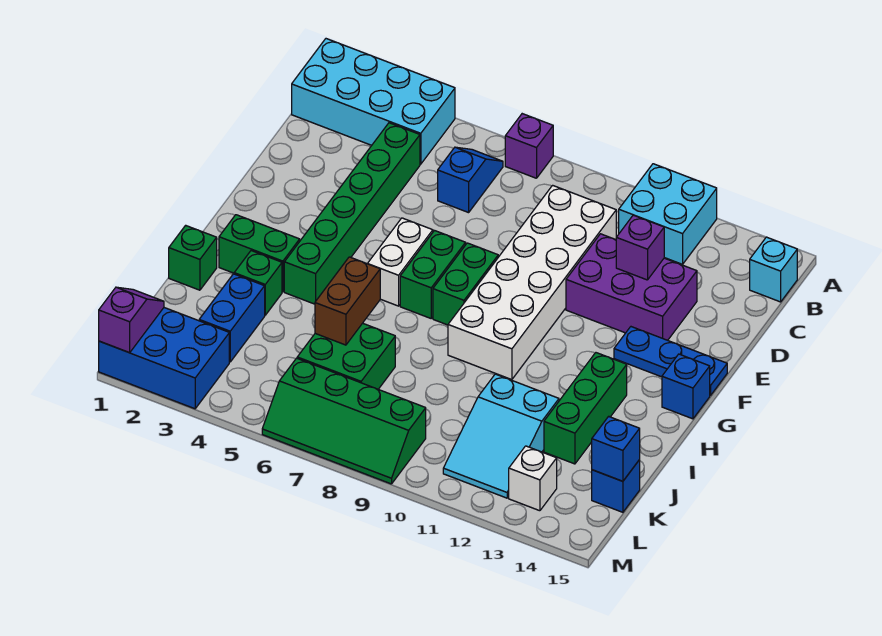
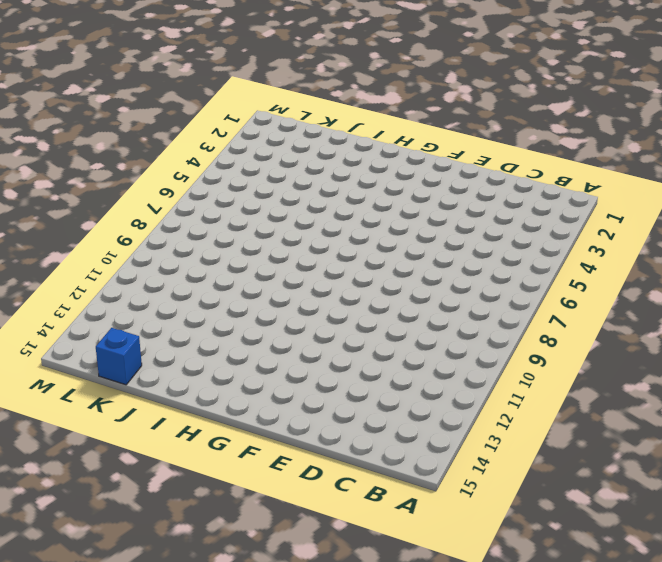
none -> cyan brick A1:B4 level 1
none -> purple brick A7 level 1
none -> cyan brick A11:B12 level 1

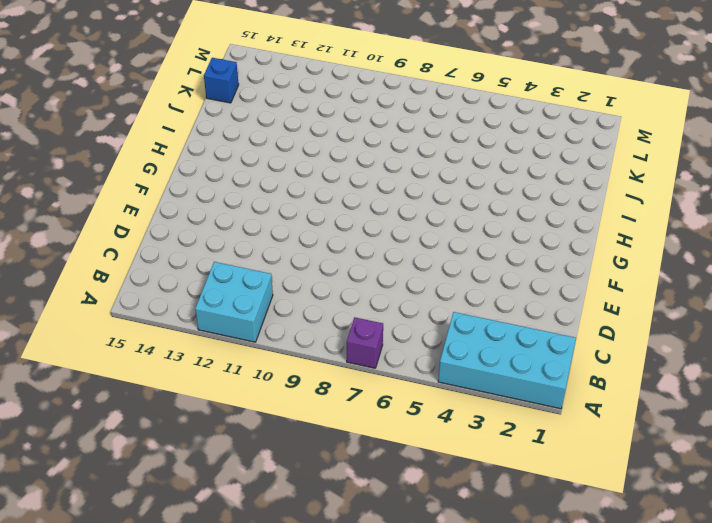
none -> blue slope B6:C6 level 1 top C
none -> cyan brick B15 level 1
none -> green brick C4:H4 level 1

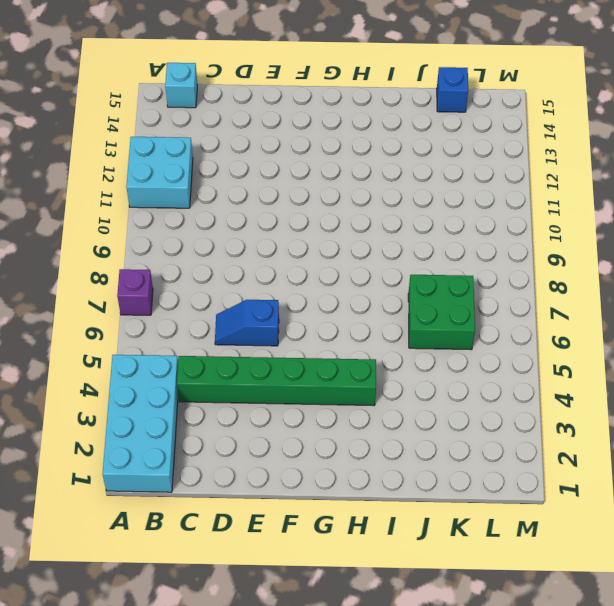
blue slope D6:E6 level 1 top E -> blue slope B6:C6 level 1 top C
none -> white brick C9:H10 level 1
none -> purple brick D11:E13 level 1
none -> white brick F6:G6 level 1

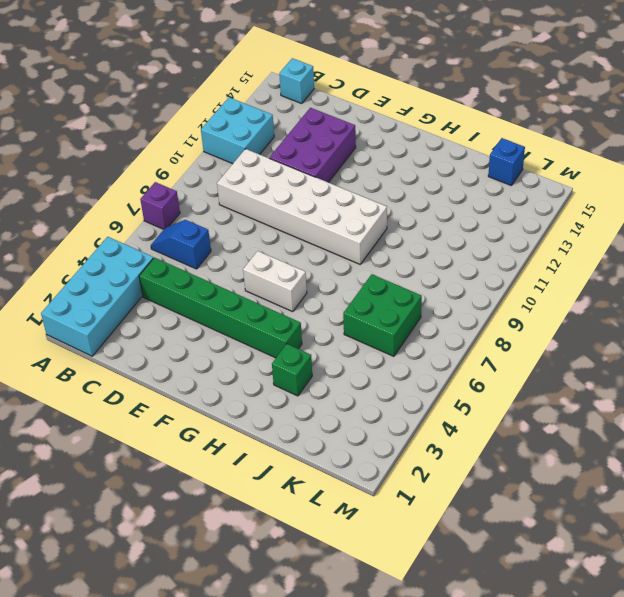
none -> green brick F7:G7 level 1
none -> green brick F8:G8 level 1
none -> blue plate F13:F15 level 1

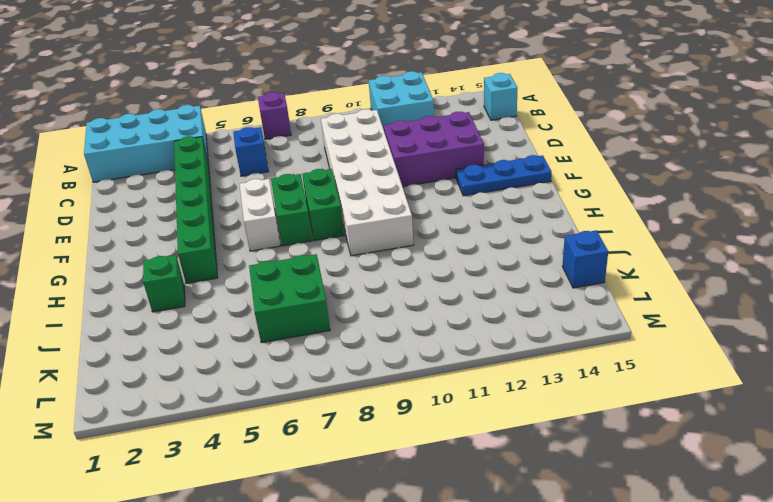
none -> blue brick G15 level 1
none -> green brick H2:H3 level 1
none -> green brick H13:J13 level 1

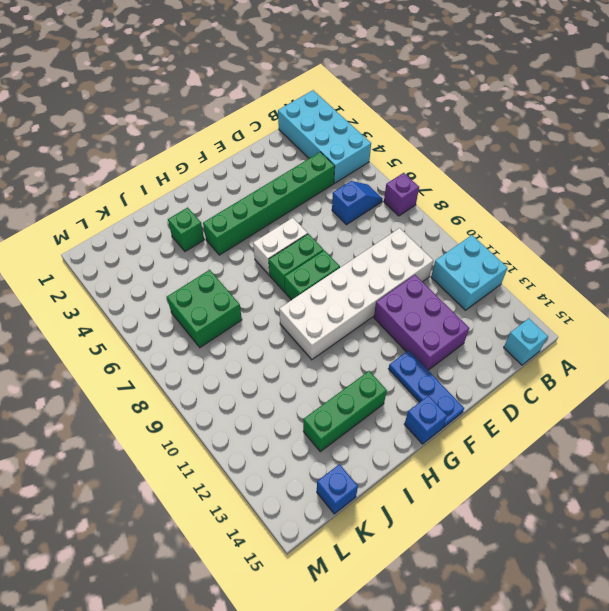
none -> green brick H2:H3 level 1
none -> green brick I1 level 1
none -> blue brick J3:K3 level 1

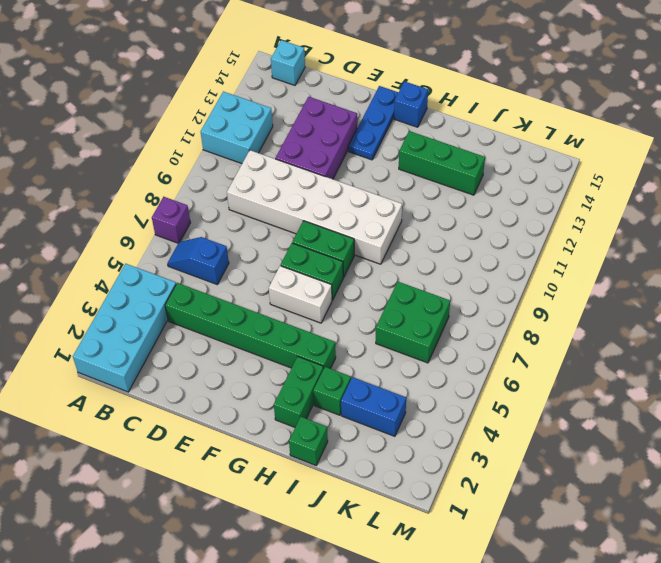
none -> cyan slope J11:L12 level 1 top J
none -> blue brick K15 level 1
none -> blue brick L1:M3 level 1

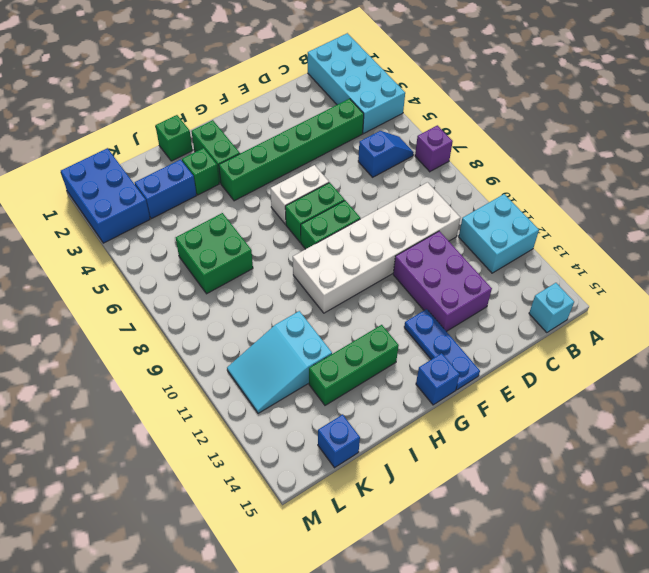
none -> green slope L6:M9 level 1 top L
none -> white brick L13 level 1
none -> purple brick D12 level 2

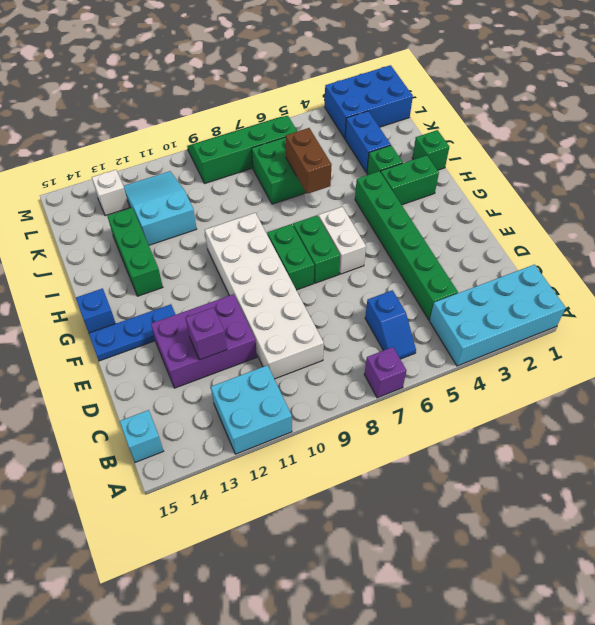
none -> blue brick K15 level 1
none -> blue brick K15 level 2
none -> purple slope L1:M1 level 2 top M

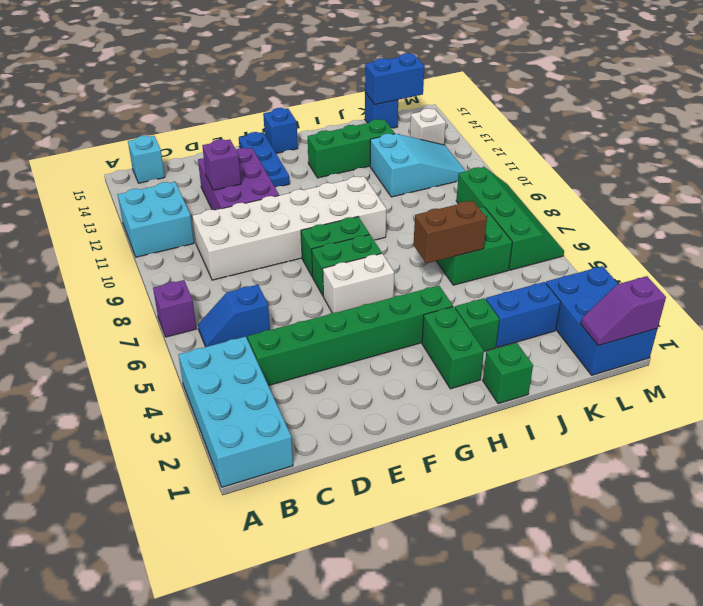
blue brick K15:L15 level 2 -> blue brick K15 level 2

